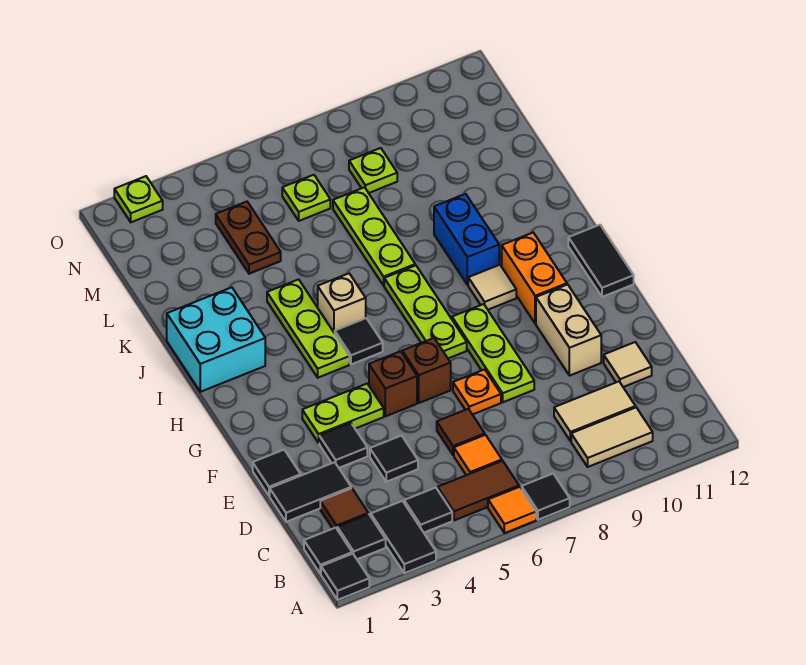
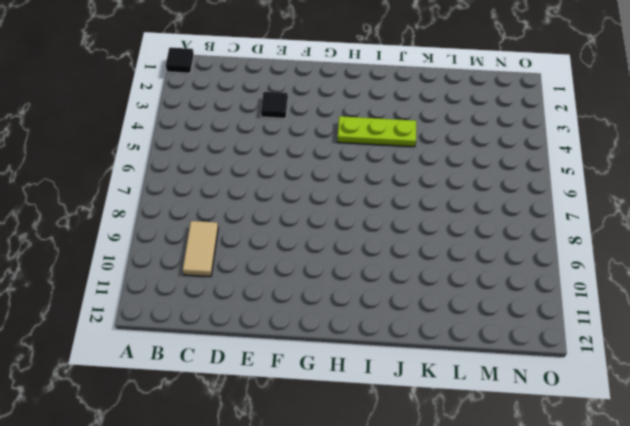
none -> black tile A3:B3 level 1
none -> orange tile A6 level 1
none -> black tile A7 level 1
none -> black tile B1 level 1

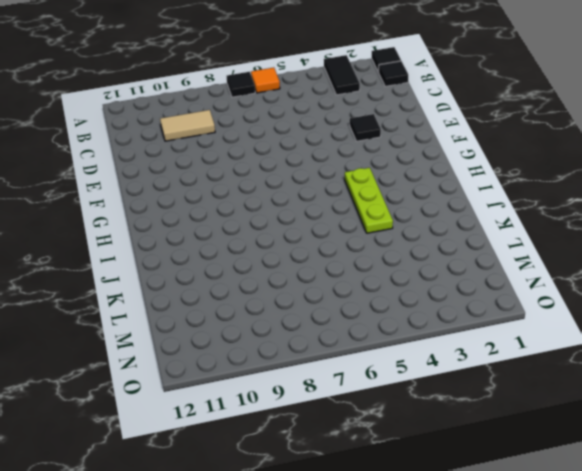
none -> black tile B2 level 1
none -> black tile B4 level 1
none -> brown tile B5:B6 level 1
none -> tan tile B9:B10 level 1

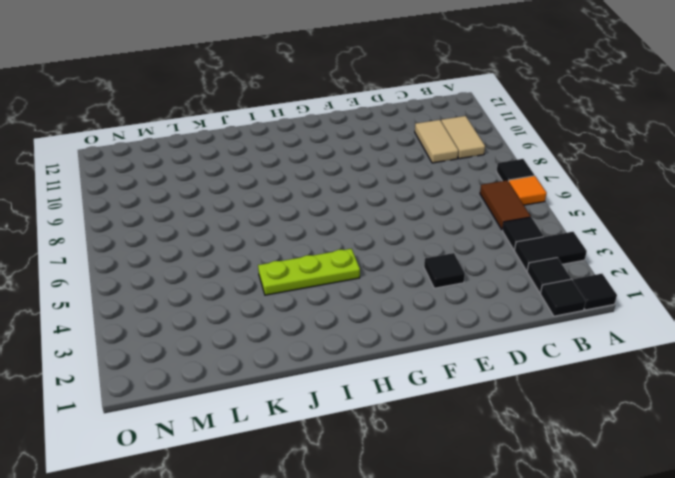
none -> brown tile C2 level 1
none -> orange tile C6 level 1
none -> black tile D1:D2 level 1
none -> black tile D4 level 1

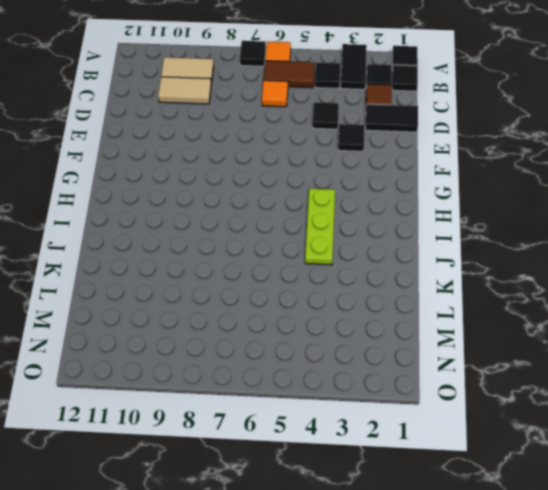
none -> brown tile D6 level 1
none -> tan tile D11 level 1
none -> black tile E1 level 1
none -> orange plate E7 level 1

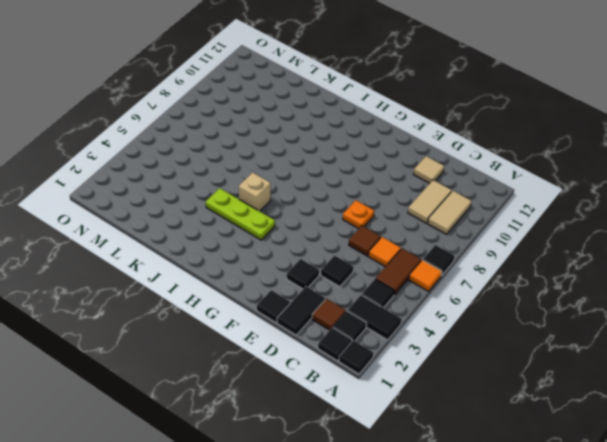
none -> lime plate E8:G8 level 1
none -> tan brick E10:F10 level 1
none -> lime plate F3:F4 level 1
none -> brown brick F5 level 1

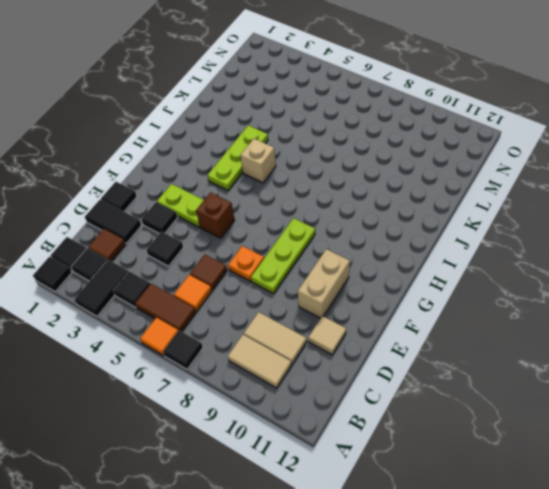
none -> brown brick F6 level 1
none -> lime plate G7:I7 level 1
none -> orange brick G10:H10 level 1
none -> black tile G12:H12 level 1

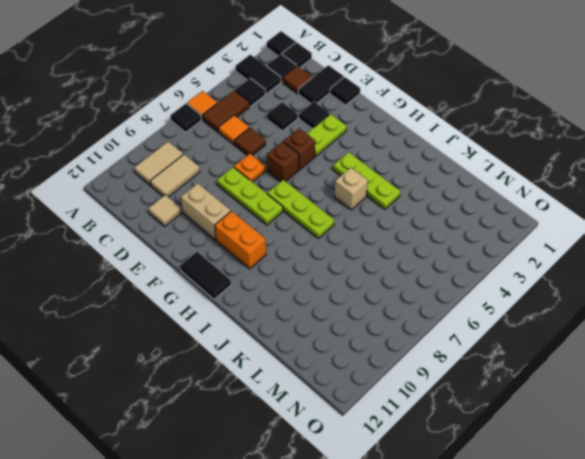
none -> black tile H5 level 1
none -> tan tile H9 level 1
none -> cyan brick I1:J2 level 1
none -> blue brick I9:J9 level 1

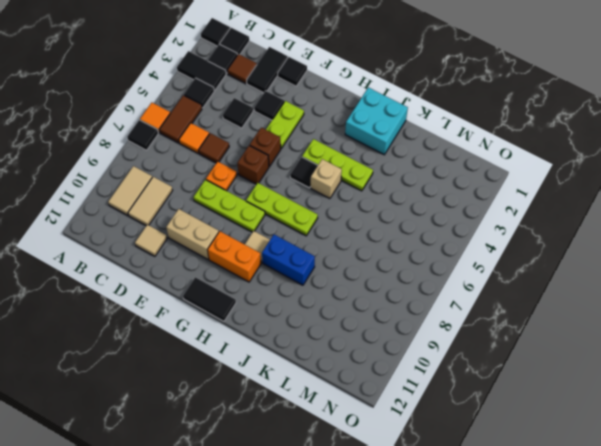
none -> lime plate J7:L7 level 1
none -> brown plate L4:M4 level 1
none -> lime plate M6 level 1
none -> lime plate M8 level 1

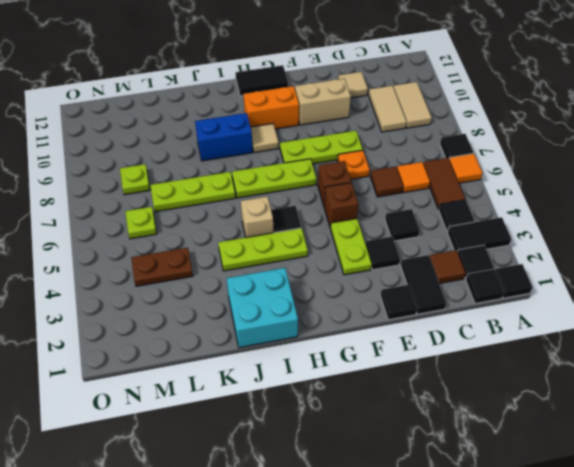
none -> lime plate O2 level 1

